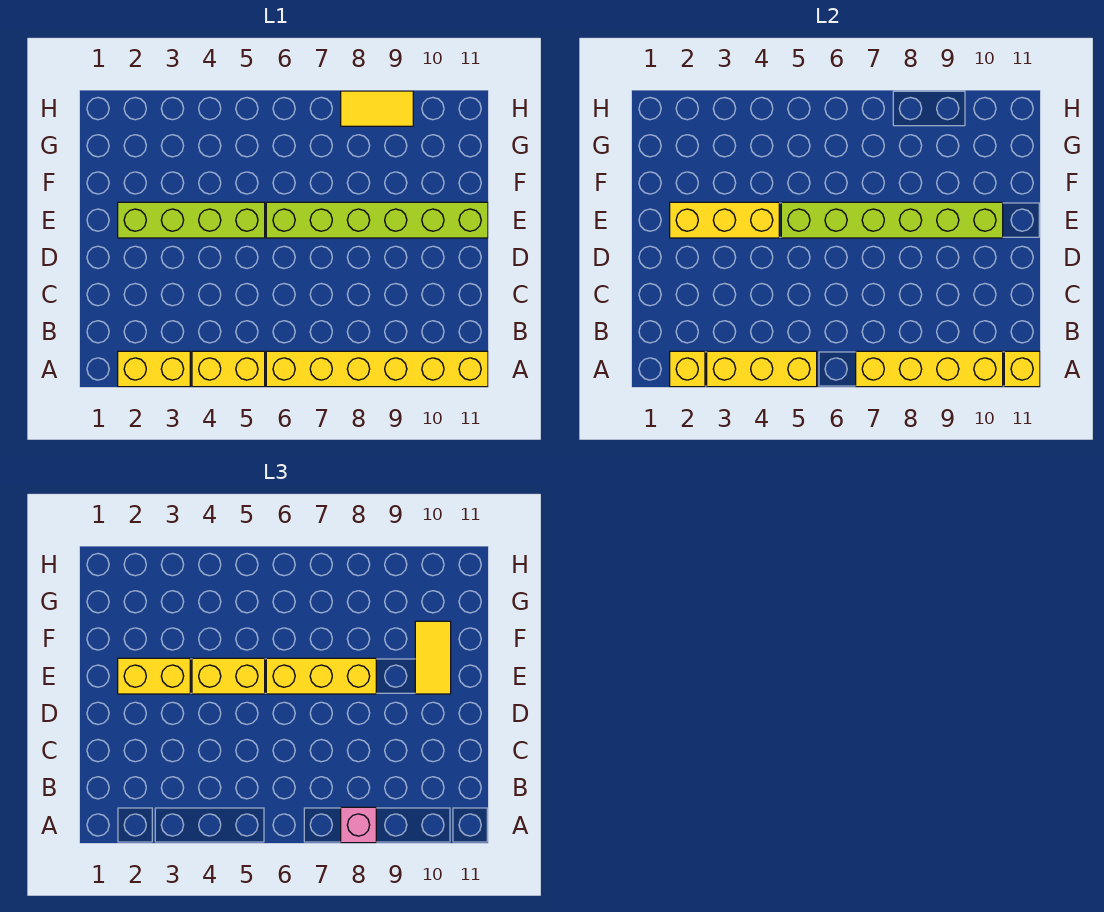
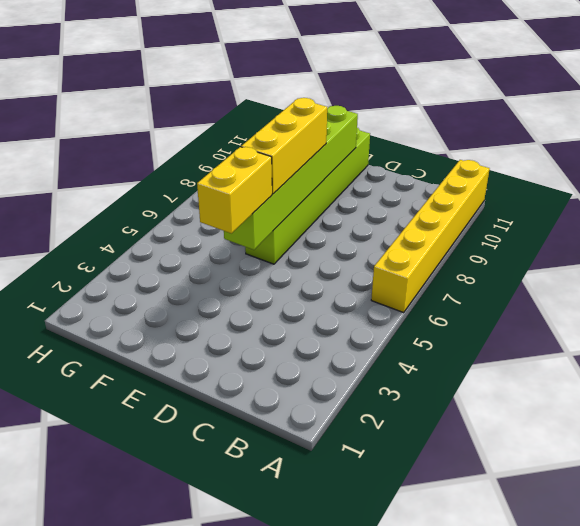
none -> yellow brick A2:A3 level 1
none -> yellow brick A4:A5 level 1
none -> lime brick E2:E5 level 1

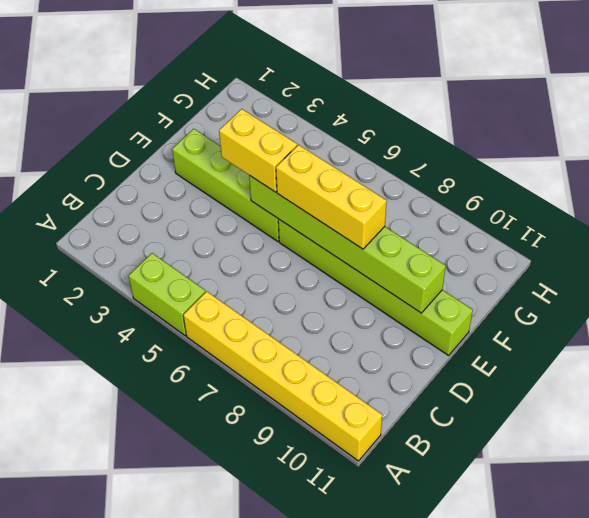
lime brick A4:A5 level 1 -> yellow brick A4:A5 level 1
none -> yellow brick A2:A3 level 1
none -> yellow tile H8:H9 level 1
none -> yellow brick A2 level 2

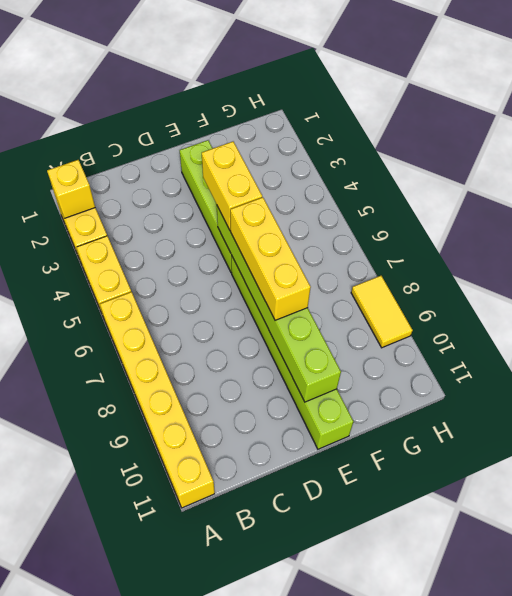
none -> yellow brick A3:A5 level 2
none -> yellow brick A7:A10 level 2
none -> yellow brick A11 level 2

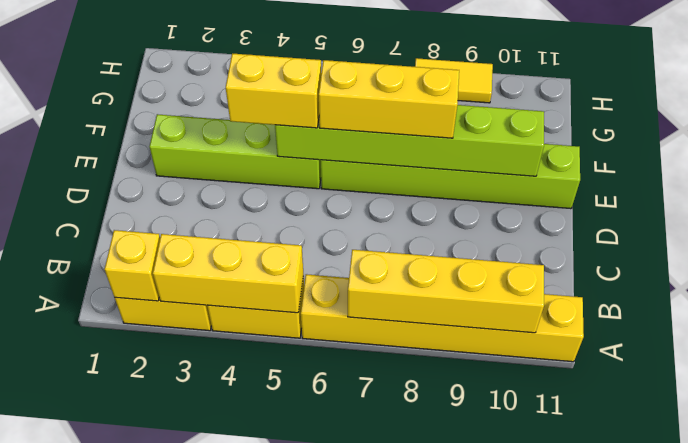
none -> yellow brick A11 level 2
none -> yellow brick E2:E4 level 2
none -> pink brick A8 level 3

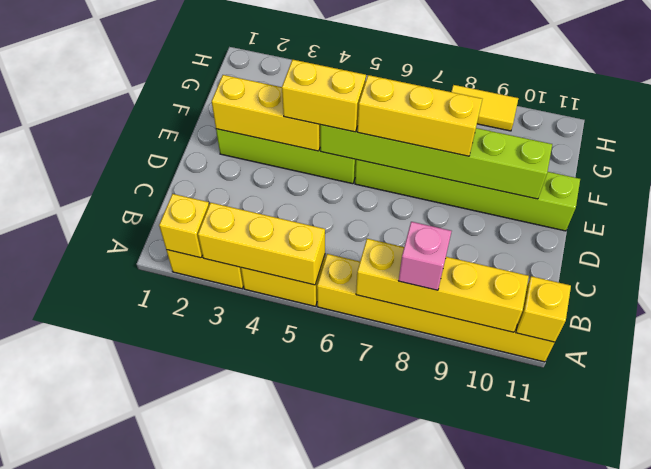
none -> yellow brick E2:E3 level 3
none -> yellow tile E10:F10 level 3

